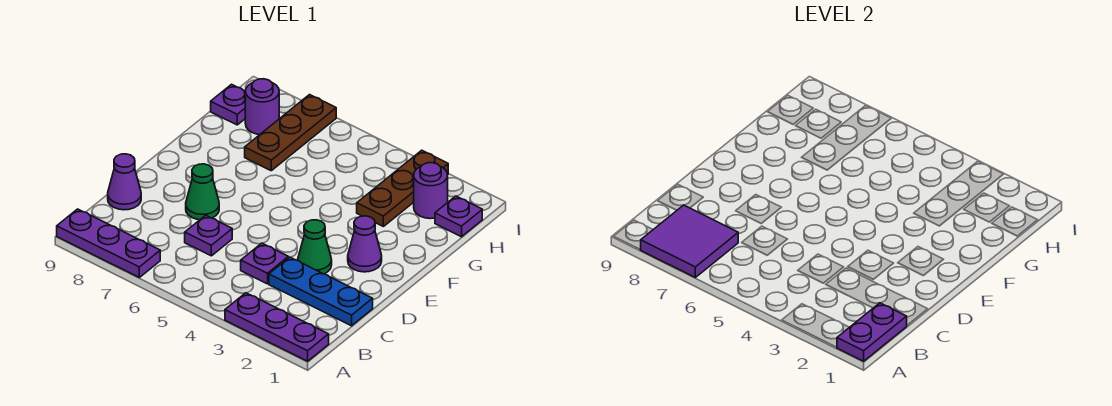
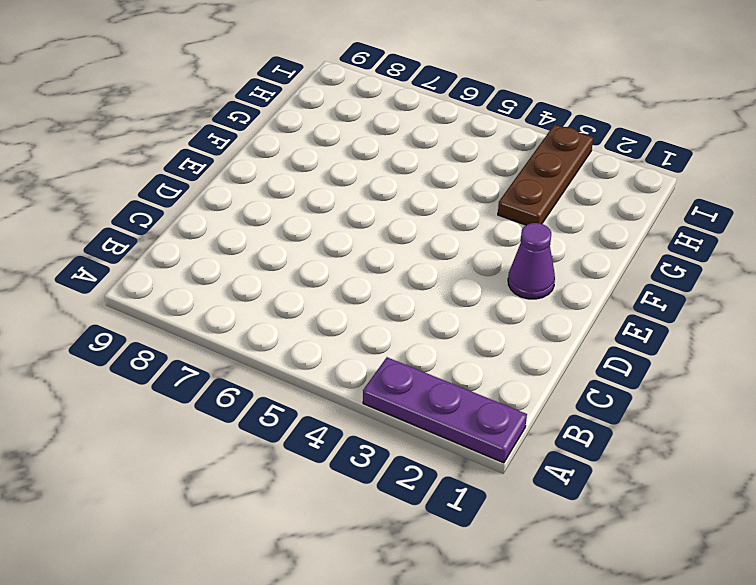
none -> purple plate A7:A9 level 1
none -> blue plate C1:C3 level 1
none -> purple plate C4 level 1

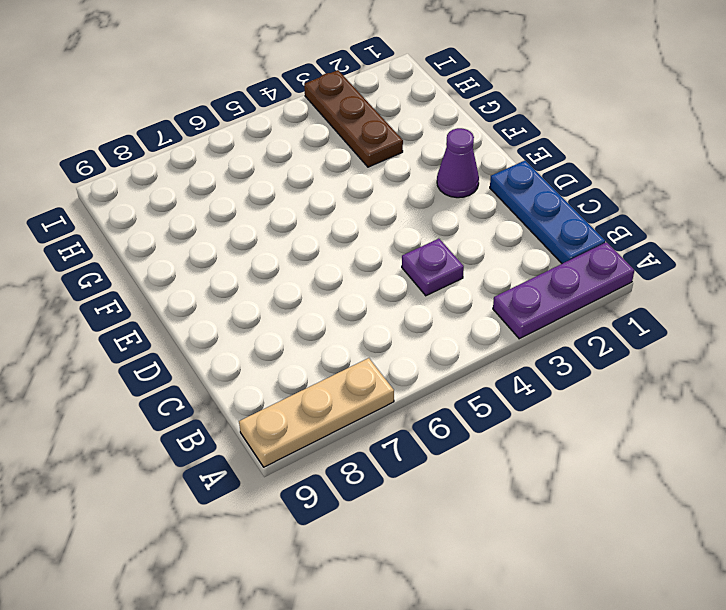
tan plate A7:A9 level 1 -> purple plate A7:A9 level 1
blue plate B1:D1 level 1 -> blue plate C1:C3 level 1
none -> purple plate C6 level 1
none -> purple cone C9 level 1
none -> green cone D3 level 1

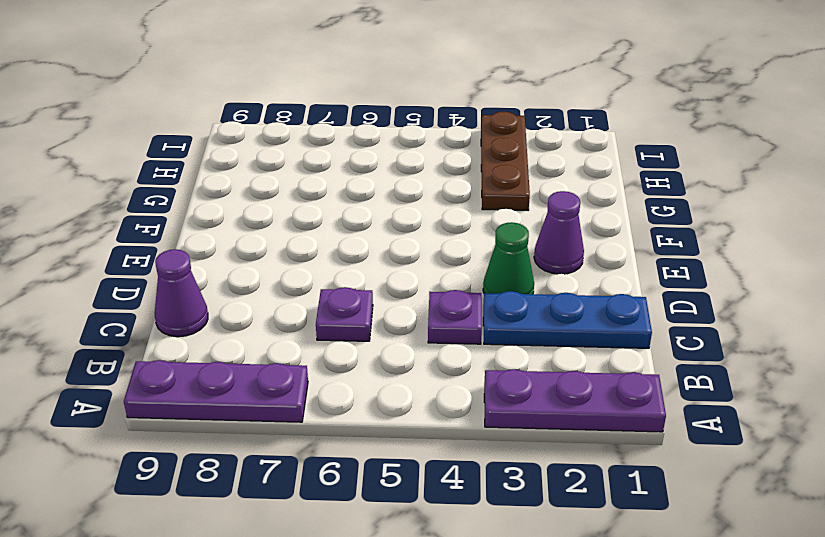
none -> green cone D7 level 1
none -> brown plate G7:I7 level 1
none -> purple plate H1 level 1

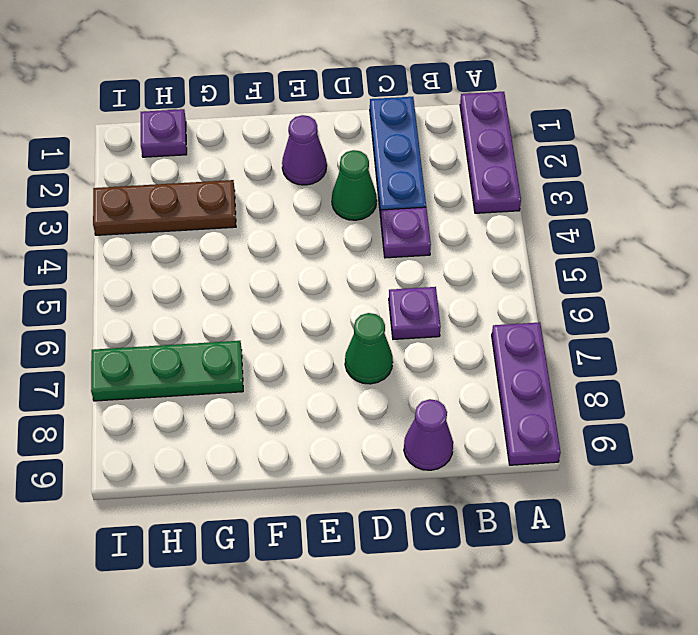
green plate G7:I7 level 1 -> brown plate G7:I7 level 1
none -> purple round brick H2 level 1
none -> purple round brick H8 level 1
none -> purple plate H9 level 1

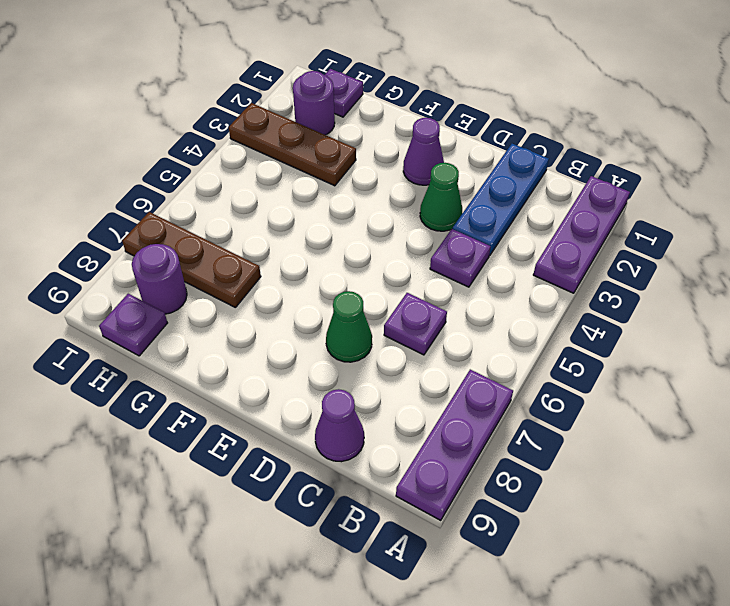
none -> purple plate A1:B1 level 2
none -> purple tile A7:B8 level 2

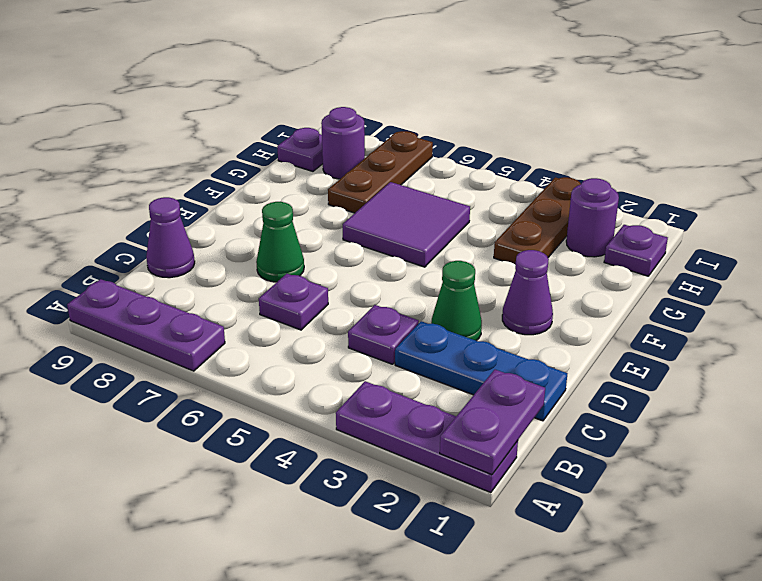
purple tile F5:G6 level 1 -> purple tile A7:B8 level 2

